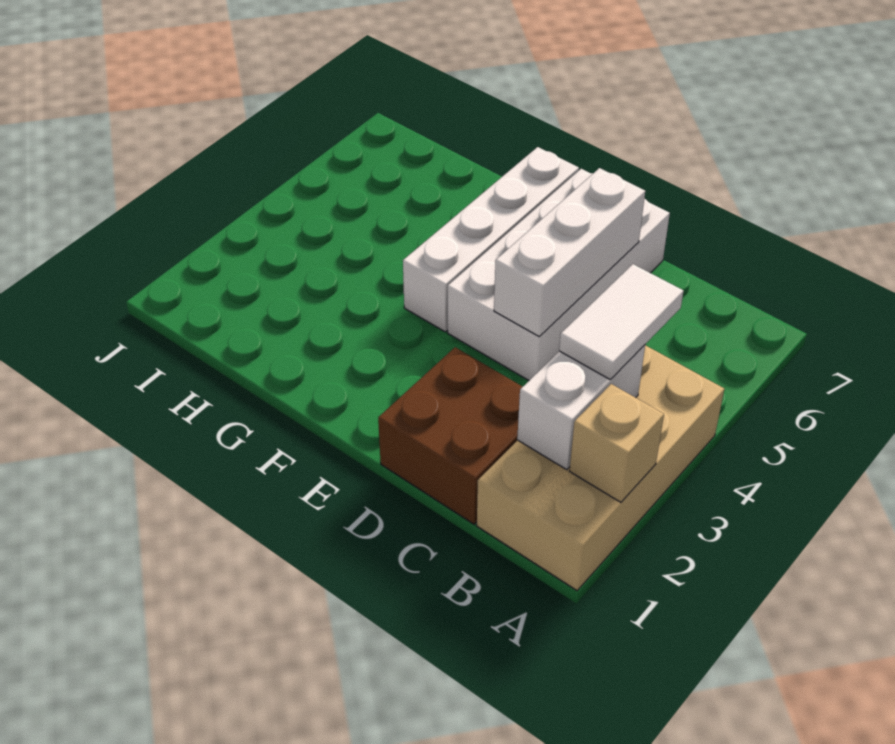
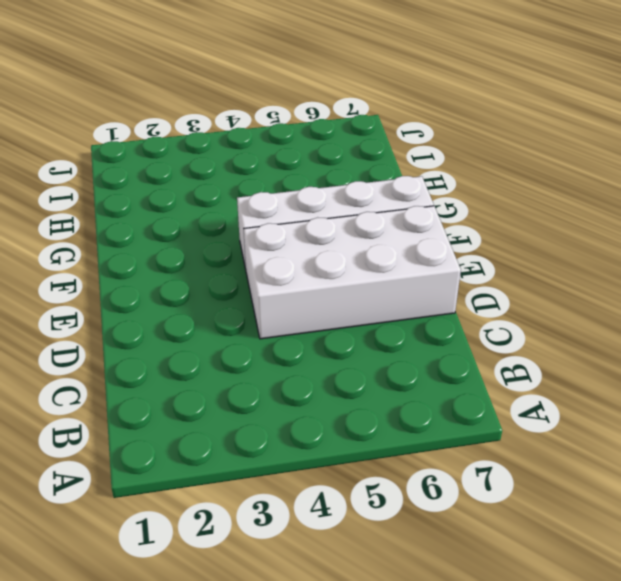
none -> tan brick A1:B4 level 1
none -> brown brick C1:D2 level 1

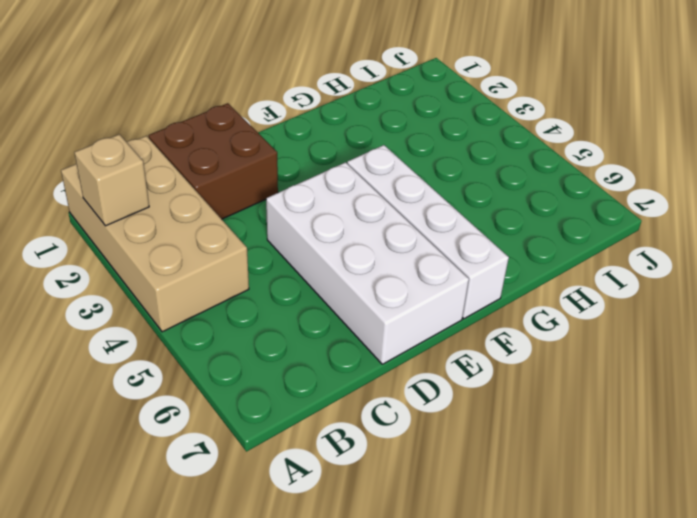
none -> white brick B2:B3 level 2
none -> white brick D4:D6 level 2

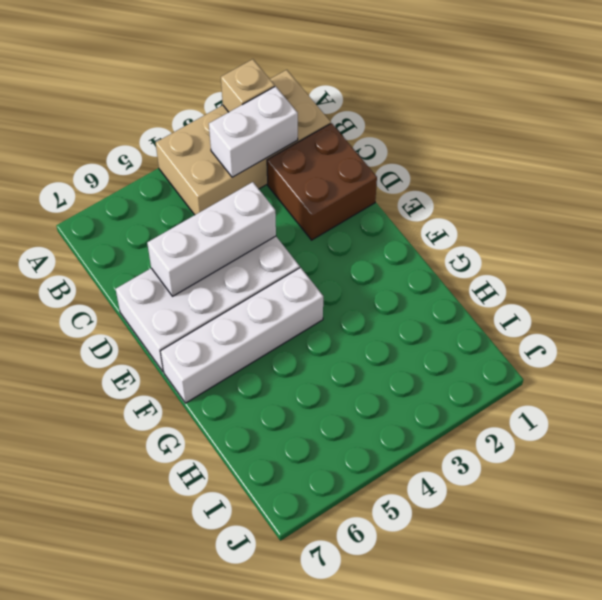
none -> white tile B3:B4 level 3

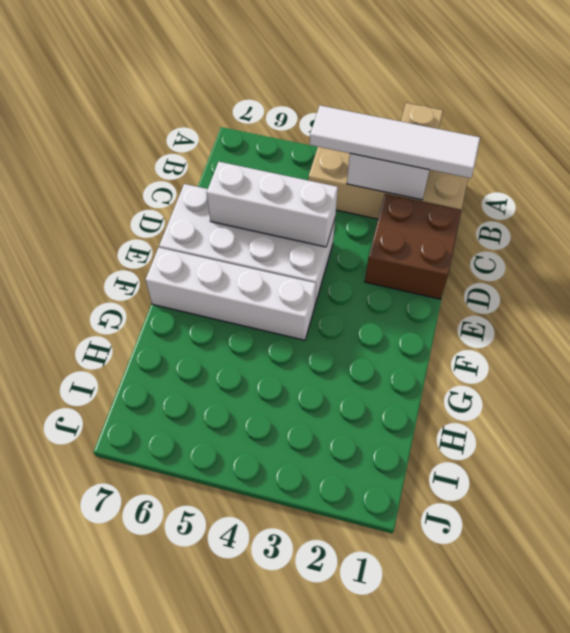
white tile B1:B4 level 3 -> white tile B3:B4 level 3

